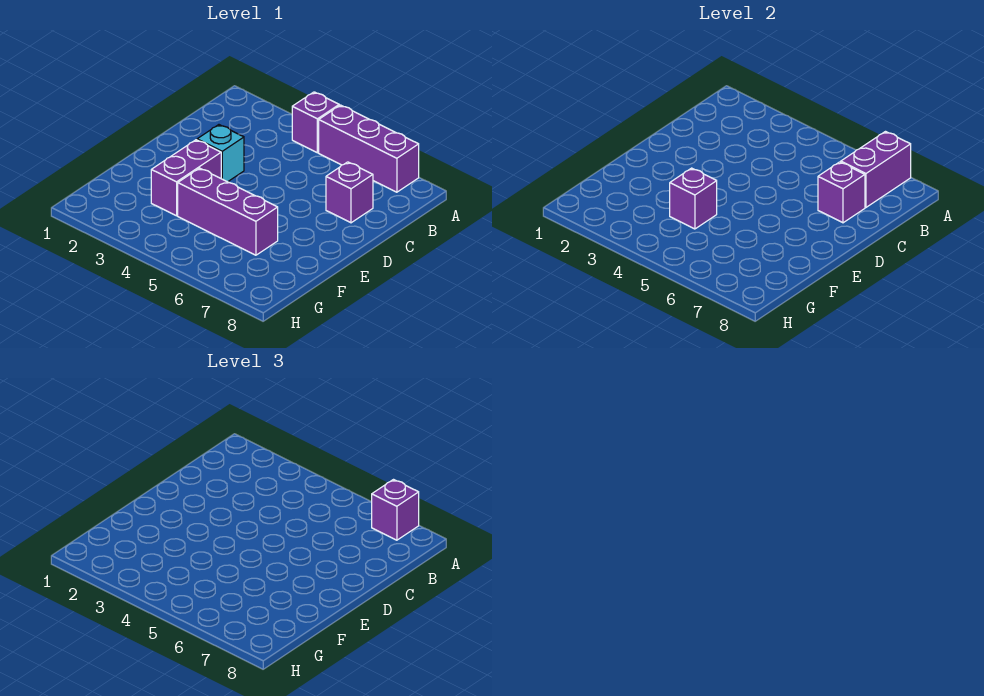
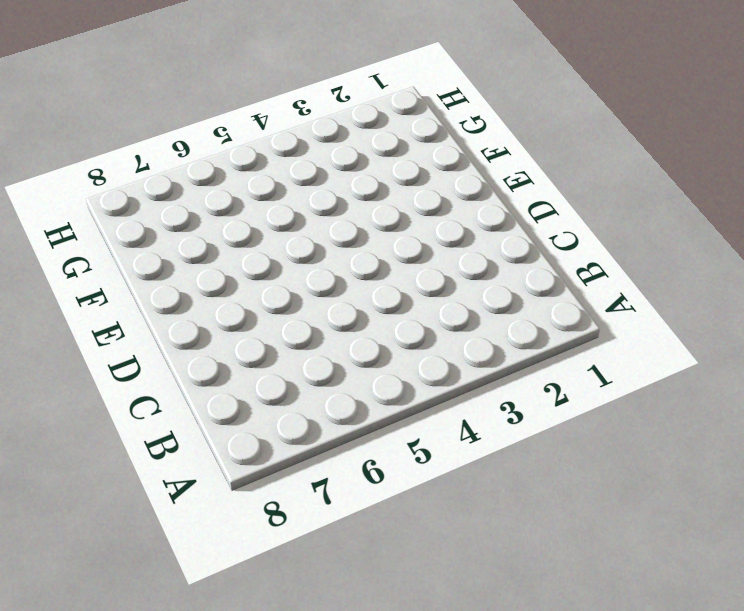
none -> purple brick A4 level 1
none -> purple brick A5:A7 level 1

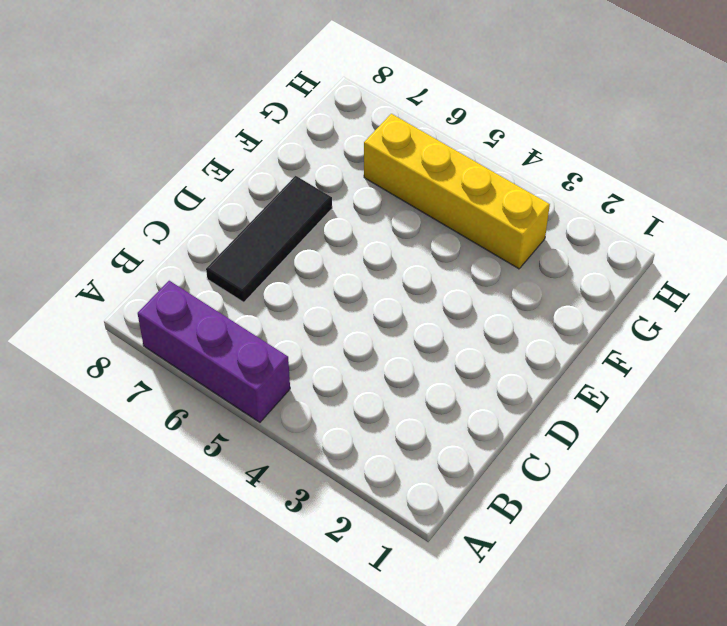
black tile C7:E7 level 1 -> purple brick C7 level 1
yellow brick G3:G6 level 1 -> none
none -> purple brick A4 level 1
none -> cyan brick D3 level 1

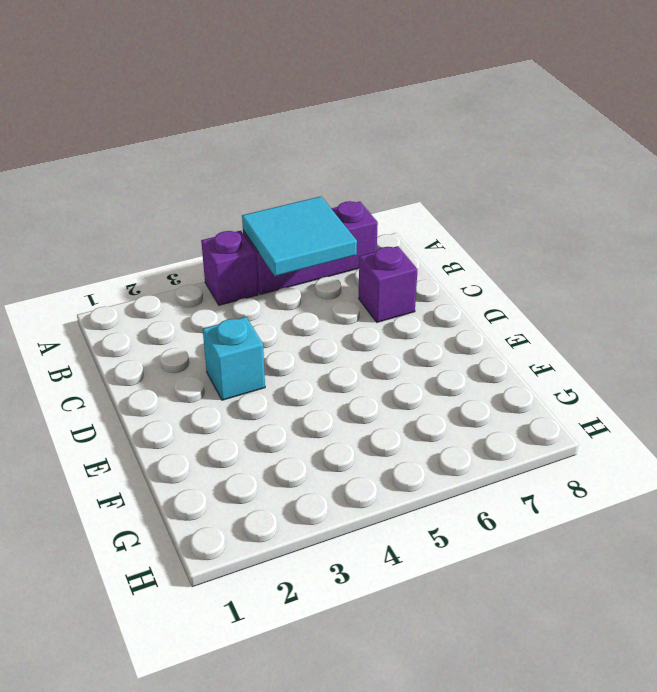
cyan tile A5:B6 level 2 -> none
none -> purple brick E3:F3 level 1
none -> purple brick F4:F6 level 1

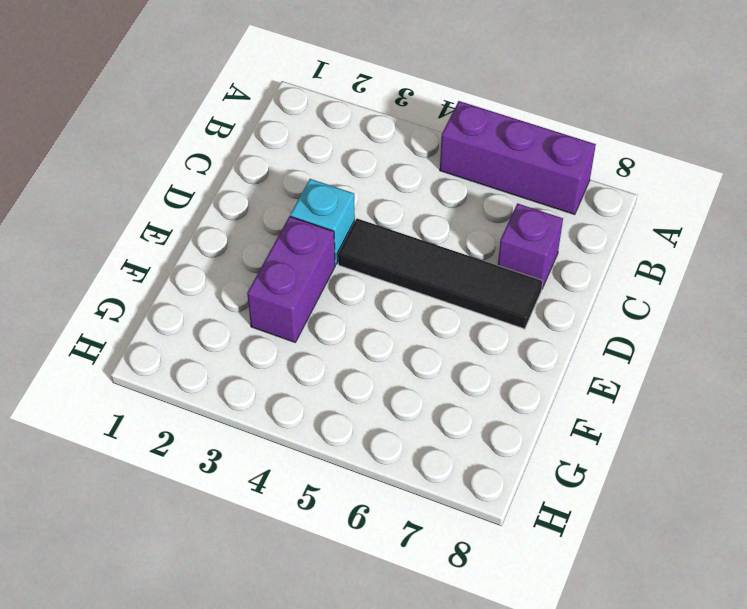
black tile D4:D7 level 1 -> none
none -> purple brick A4 level 1
none -> purple brick F4:F6 level 1

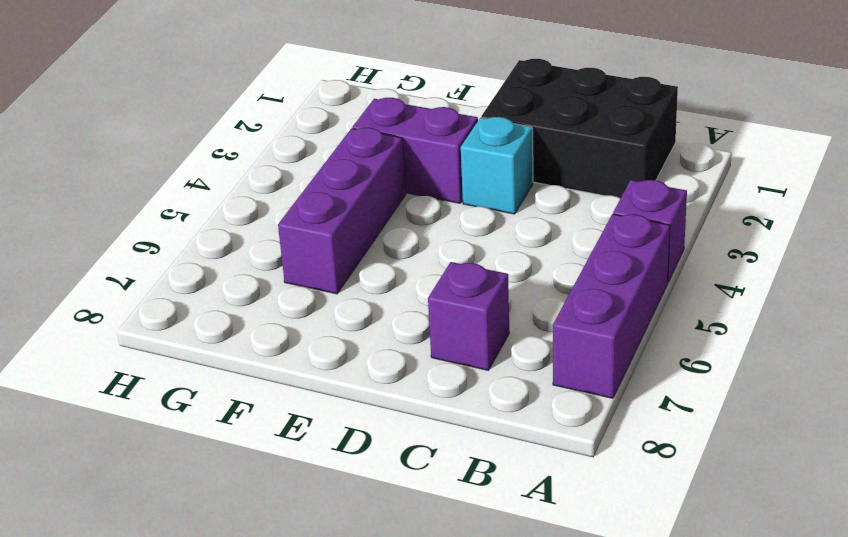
black brick B1:D2 level 1 -> none
none -> purple brick A7:B7 level 2
none -> purple brick C7 level 2

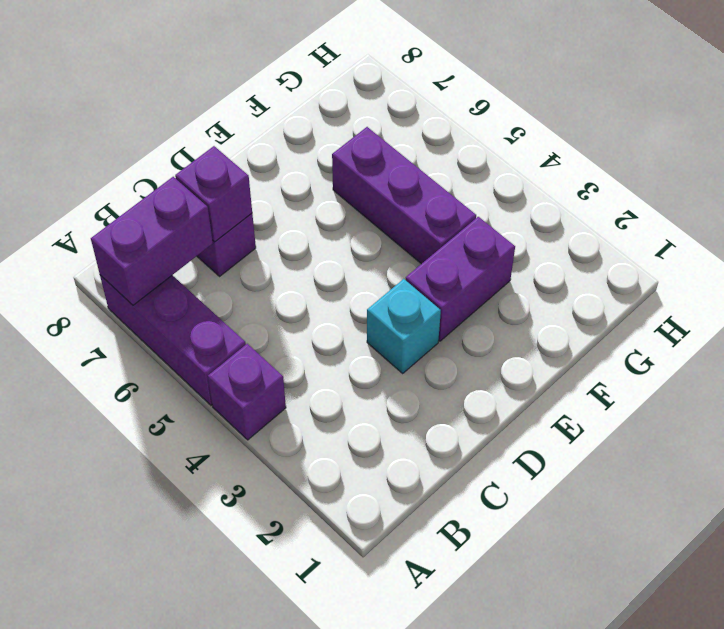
none -> purple brick F4 level 2
none -> purple brick A7 level 3

